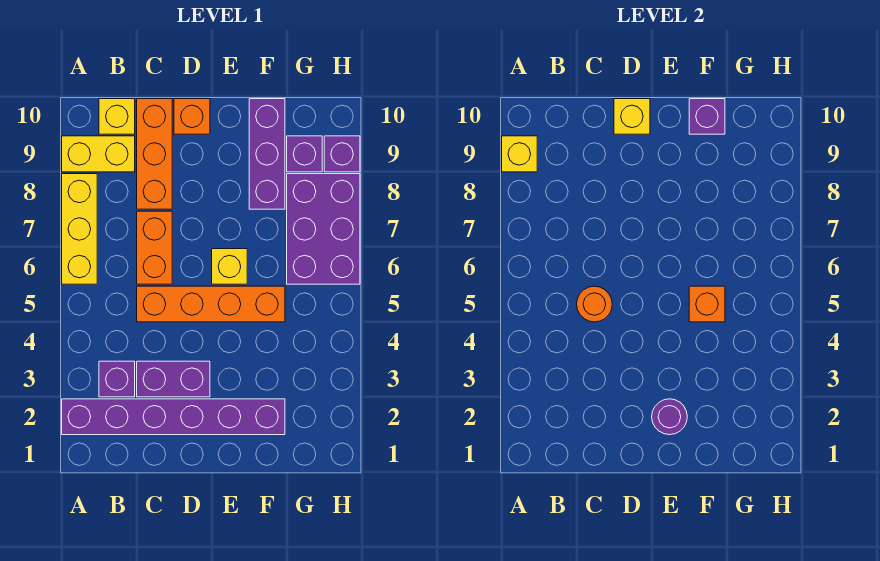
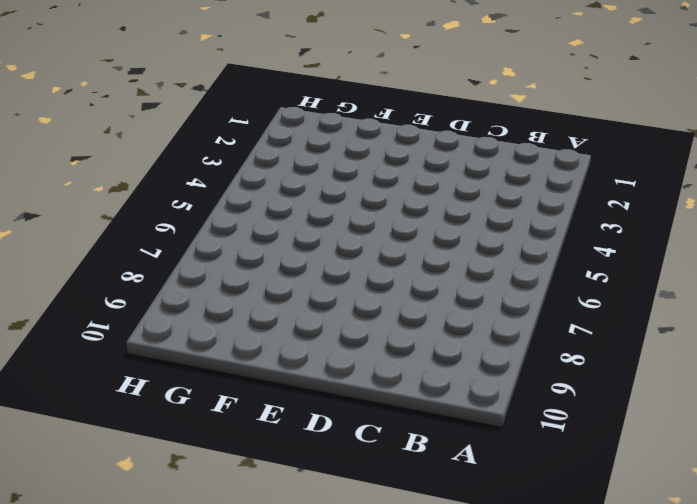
none -> purple brick A2:F2 level 1
none -> yellow brick A6:A8 level 1
none -> yellow brick A9:B9 level 1

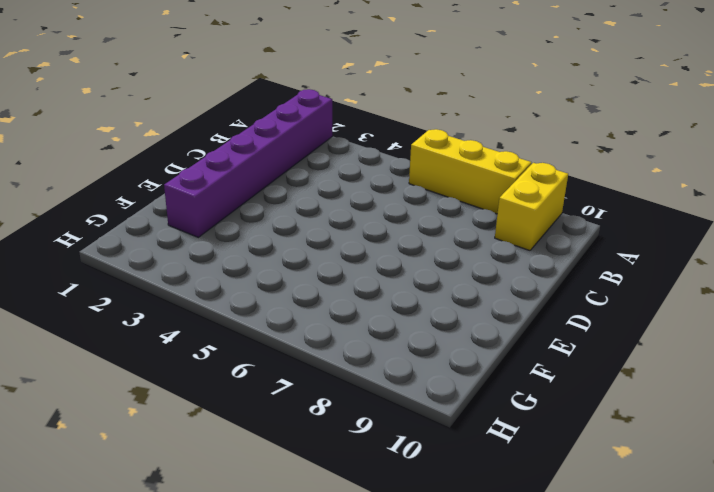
none -> purple brick B3 level 1
none -> yellow brick B10 level 1
none -> purple brick C3:D3 level 1

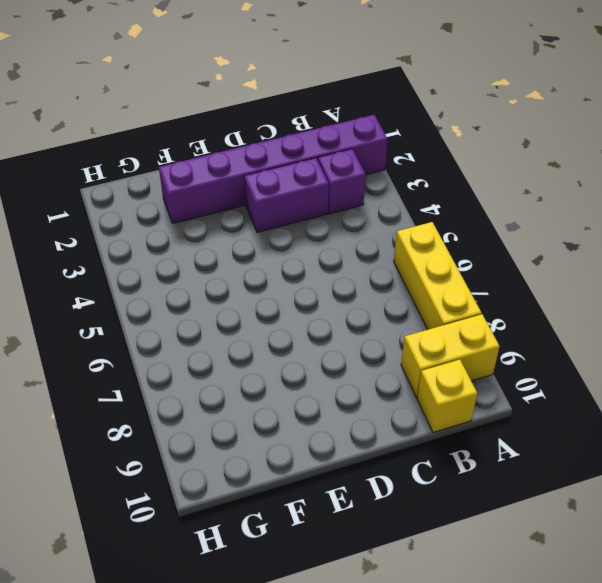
none -> orange brick C5:F5 level 1
none -> orange brick C6:C7 level 1
none -> orange brick C8:C10 level 1

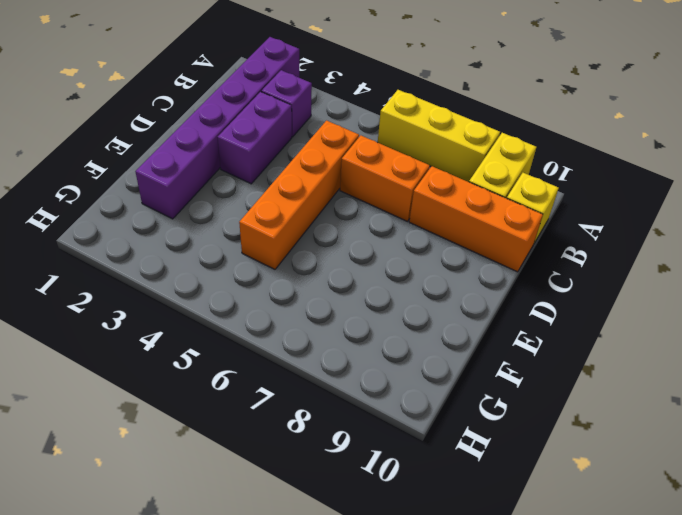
none -> orange brick D10 level 1
none -> yellow brick E6 level 1
none -> purple brick F8:F10 level 1

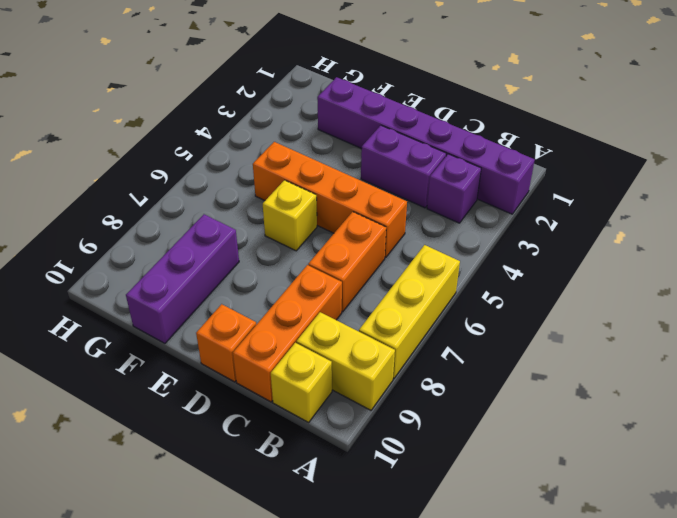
none -> purple brick G6:H8 level 1
none -> purple brick G9 level 1
none -> purple brick H9 level 1

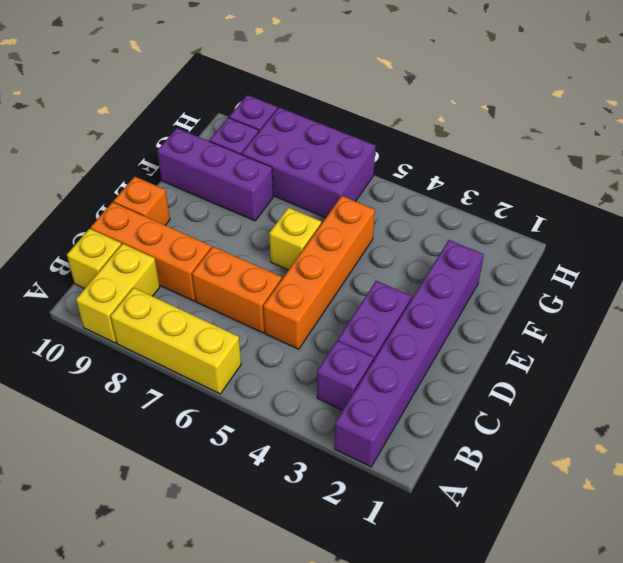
none -> yellow brick A9 level 2
none -> orange round brick C5 level 2
none -> yellow brick D10 level 2

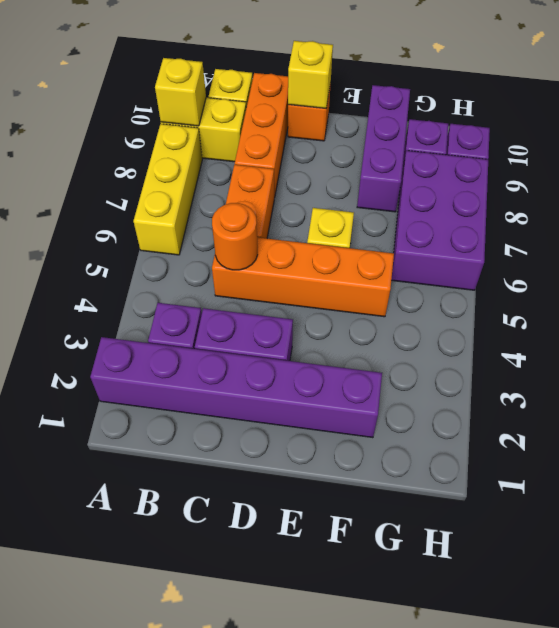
none -> purple round brick E2 level 2
none -> orange brick F5 level 2
none -> purple brick F10 level 2

